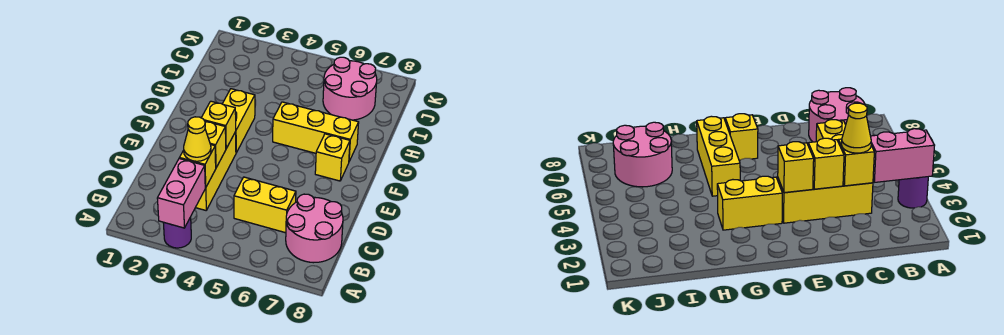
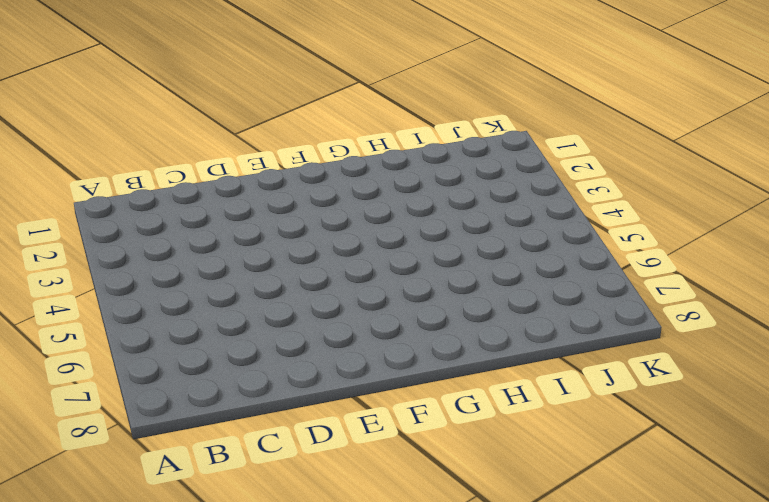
none -> purple round brick A3 level 1
none -> pink round brick B7:C8 level 1
none -> yellow brick C3:E3 level 1

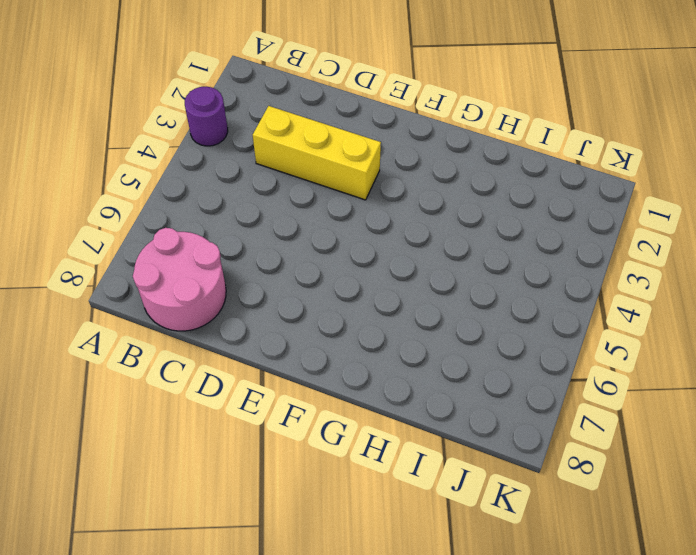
none -> yellow brick C5:C6 level 1
none -> yellow brick F3:G3 level 1
none -> yellow brick F7 level 1

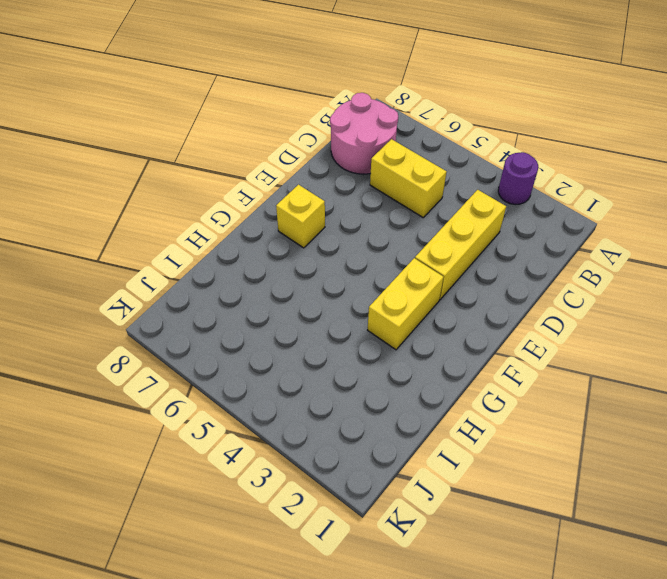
none -> yellow brick G5:G7 level 1
none -> pink round brick I6:J7 level 1
none -> pink brick A3:B3 level 2

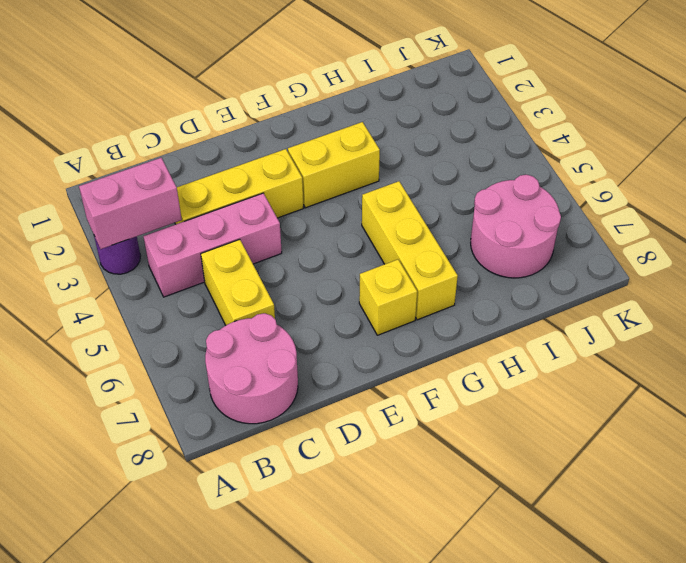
pink brick B4:D4 level 1 -> none
none -> yellow brick C3 level 2
none -> yellow brick D3 level 2
none -> yellow brick E3 level 2

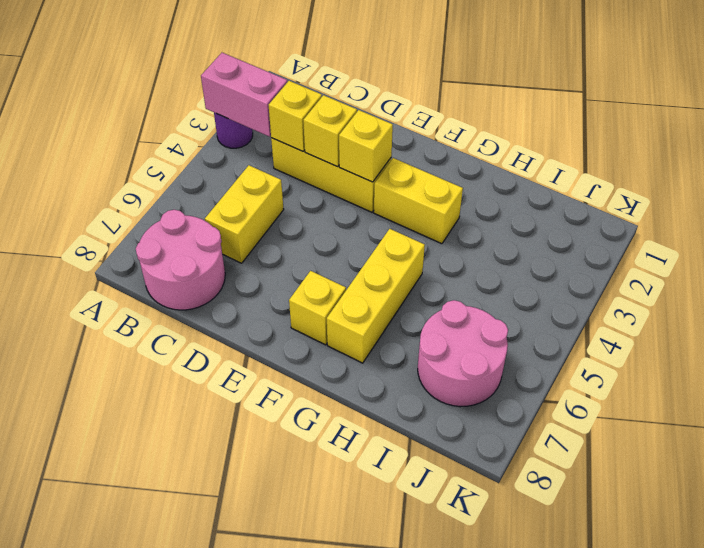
none -> yellow cone C3 level 3

